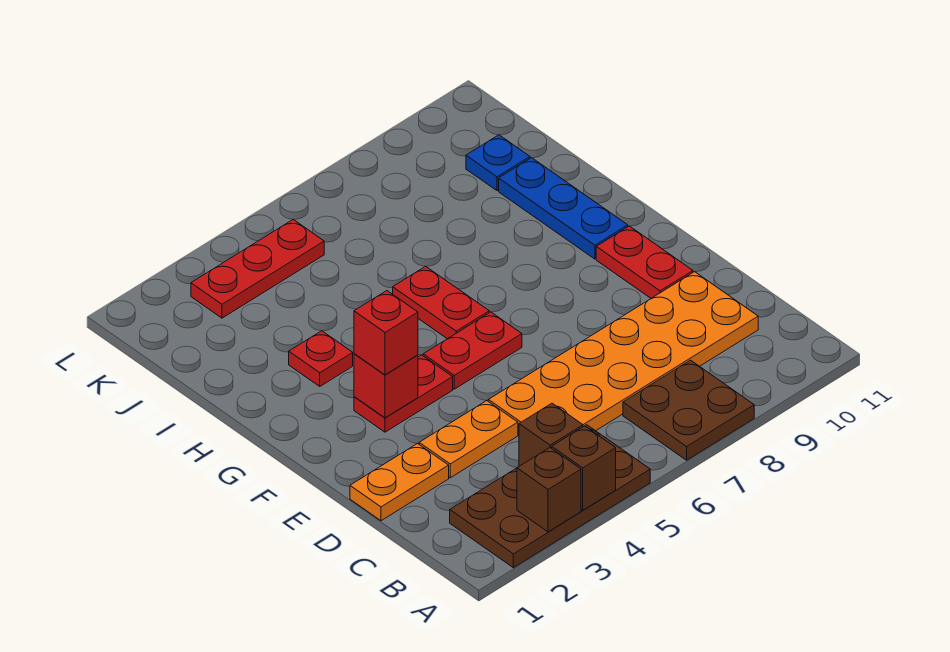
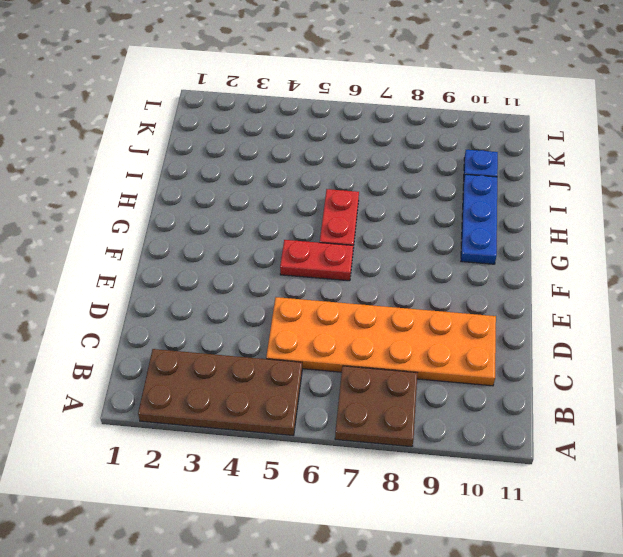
none -> orange plate D1:D2 level 1
none -> orange plate D3:D4 level 1
none -> red plate E10:F10 level 1

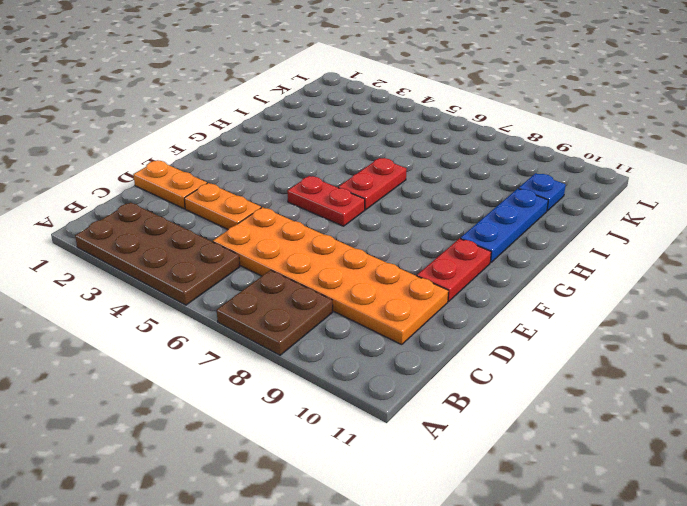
none -> red plate F3:F4 level 1
none -> red plate H3 level 1
none -> red plate K3:K5 level 1

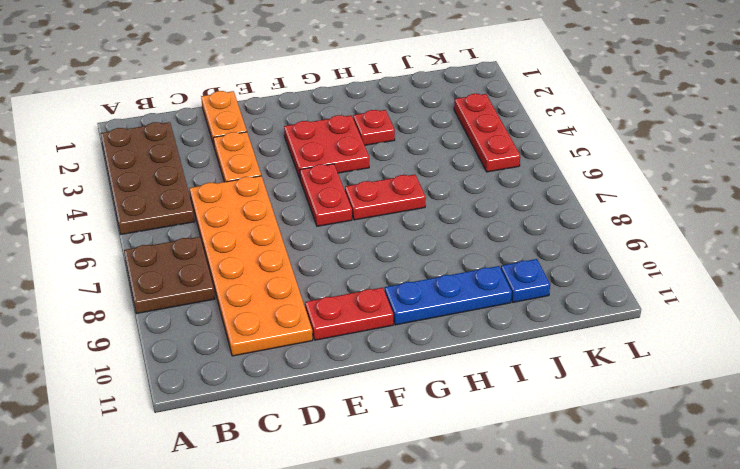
red plate F3:G4 level 1 -> red plate F3:F4 level 1
none -> brown brick A3 level 2
none -> brown brick A4 level 2
none -> brown brick B4 level 2

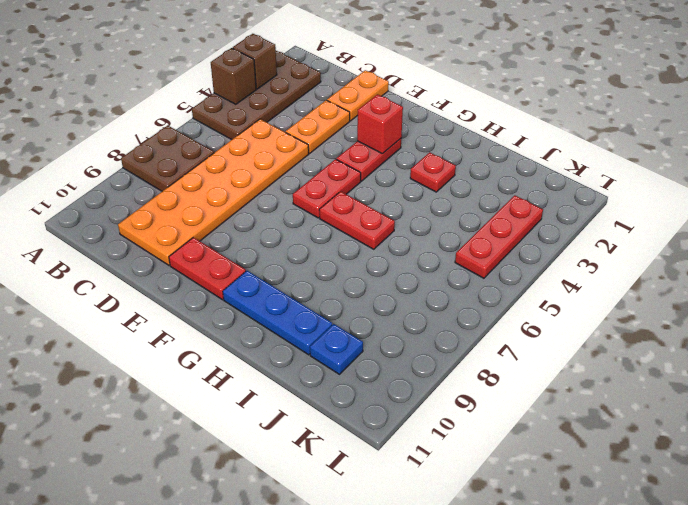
none -> brown brick B4 level 2
none -> red brick F3 level 3

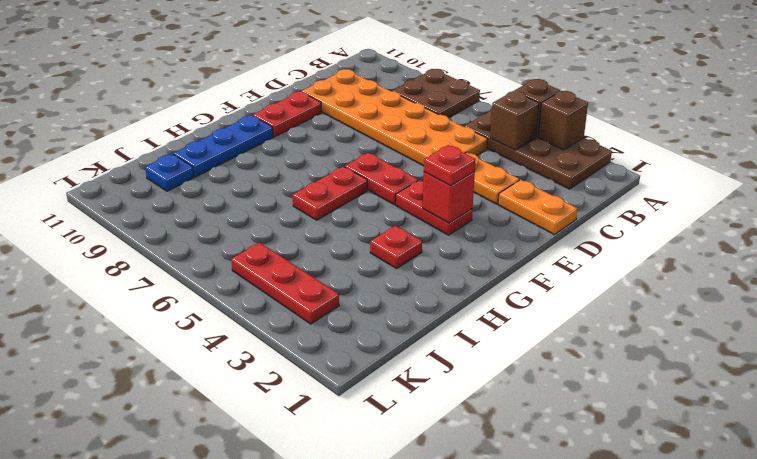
red plate F3 level 3 -> red brick F3 level 3

